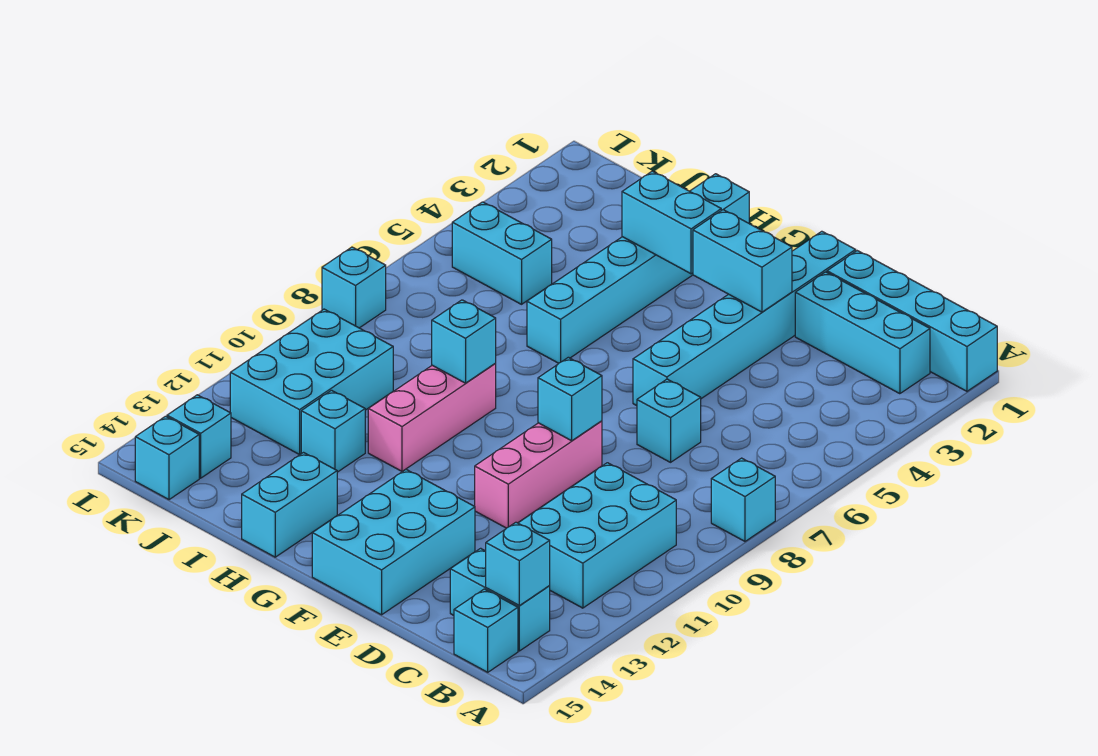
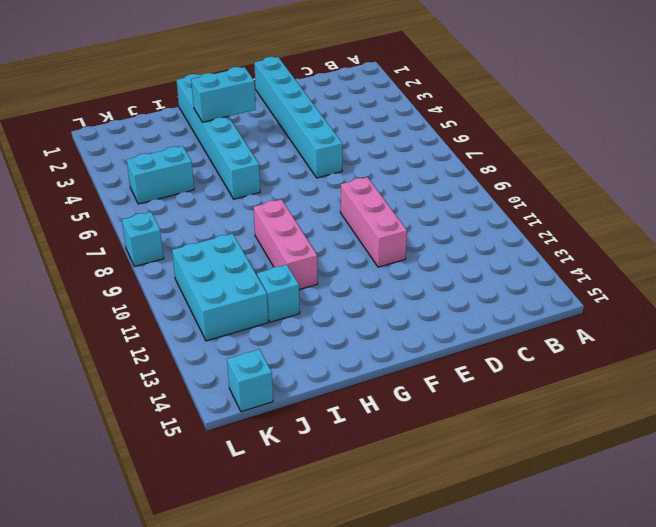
none -> cyan brick A1:D1 level 1
none -> cyan brick A8 level 1
none -> cyan brick B2:D2 level 1

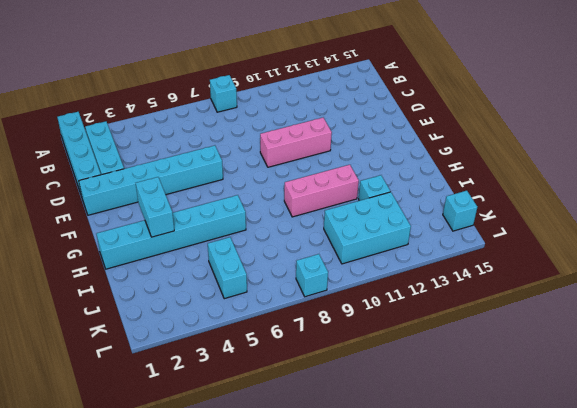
none -> cyan brick B10:C12 level 1
none -> cyan brick B14:C14 level 1
none -> cyan brick B15 level 1

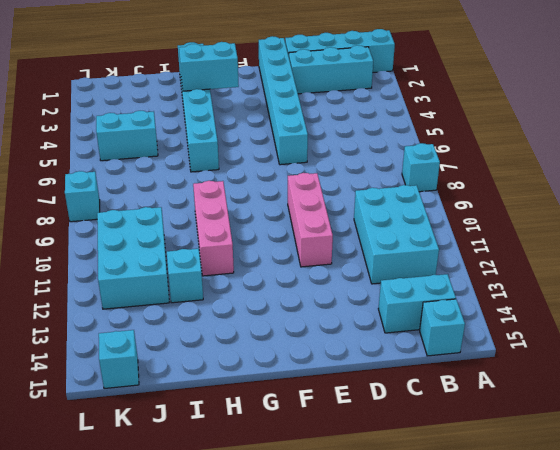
none -> cyan brick D7 level 1
none -> cyan brick E13:F15 level 1
none -> cyan brick H14:H15 level 1

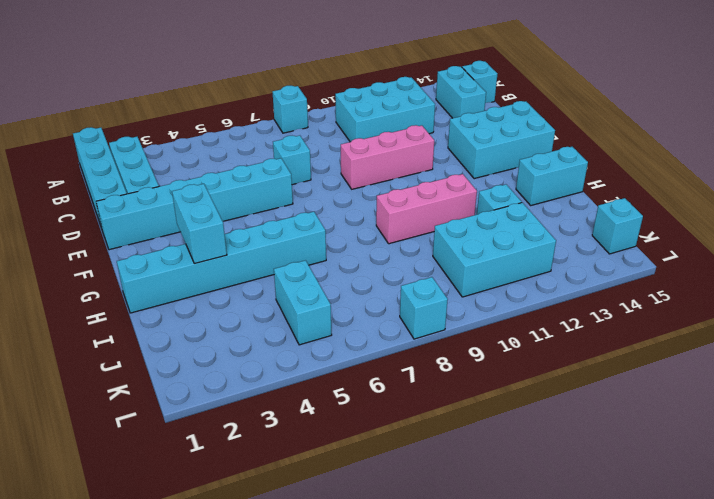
none -> cyan brick K14 level 1
none -> cyan brick B14 level 2
none -> cyan brick E3:F3 level 2

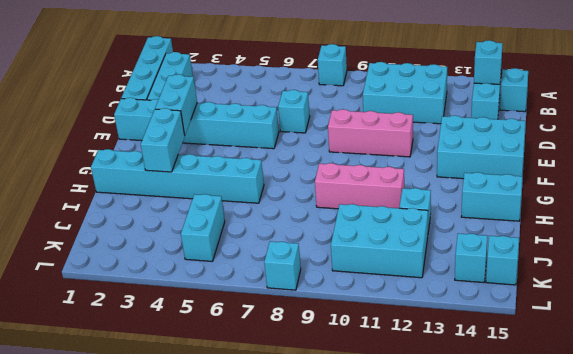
none -> cyan brick E9 level 2
none -> cyan brick H9 level 2

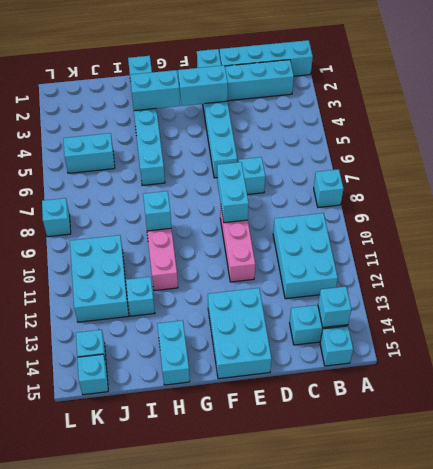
cyan brick E8:E9 level 2 -> cyan brick E9 level 2

